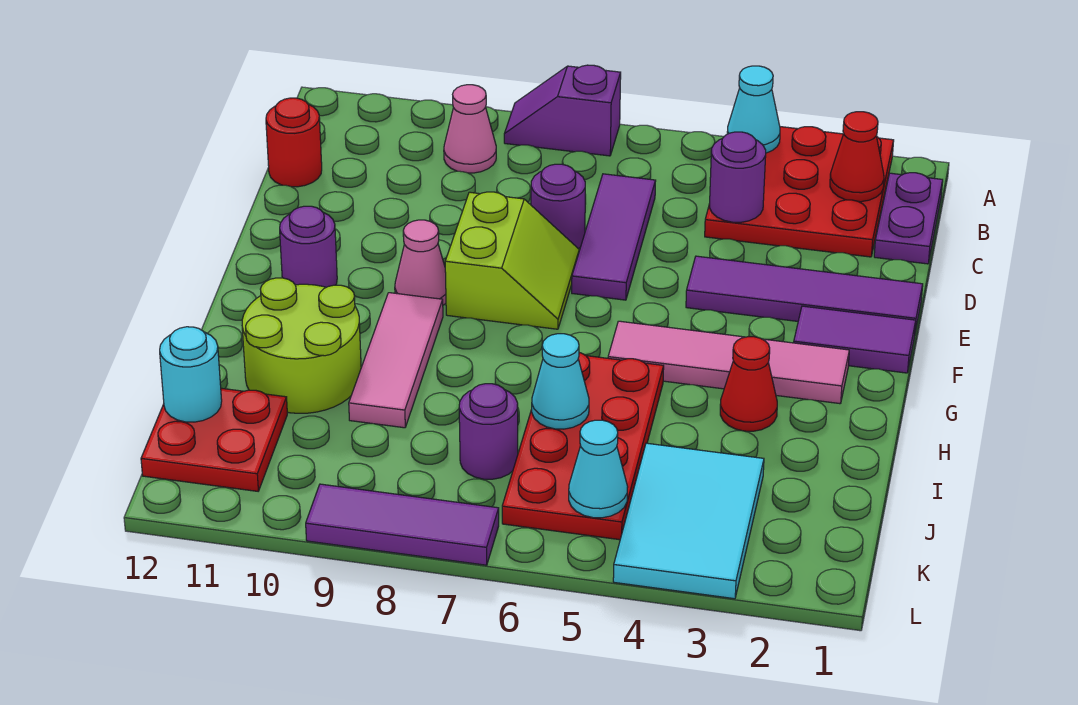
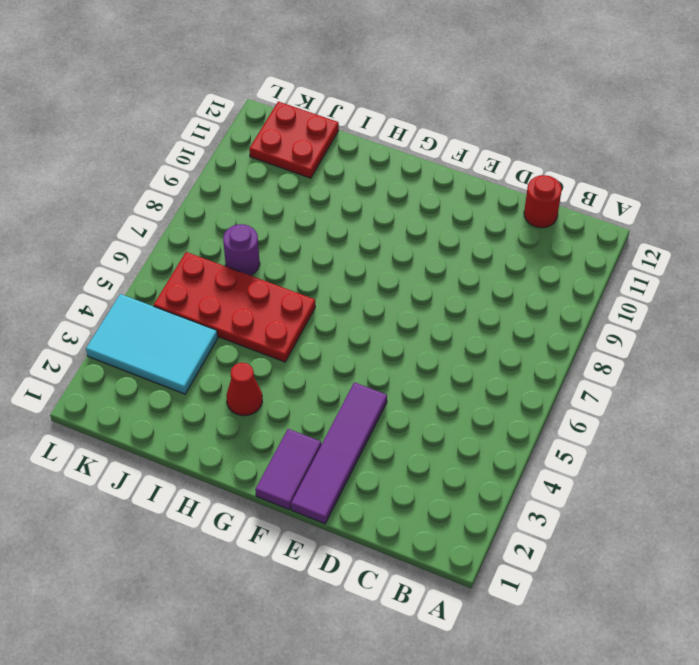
none -> red plate A2:C4 level 1
none -> purple slope A7:A8 level 1 top 7
none -> purple plate B1:C1 level 1

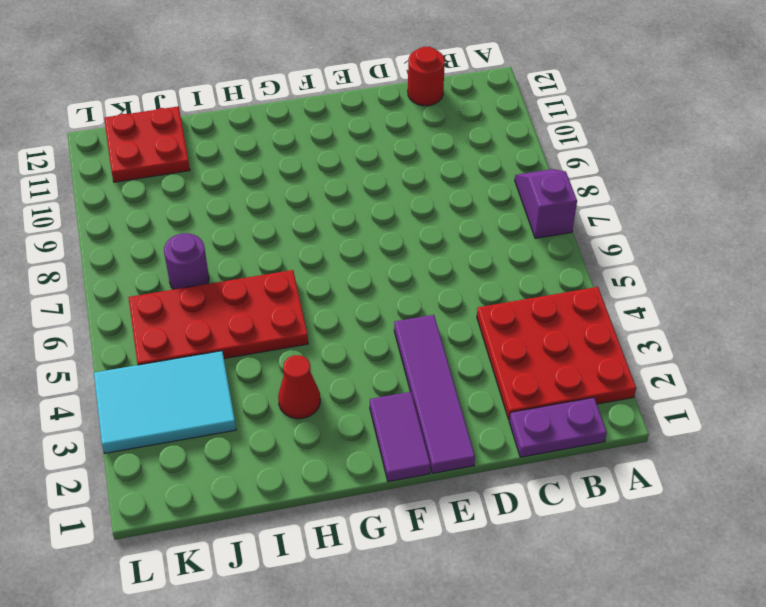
none -> pink cone B9 level 1
none -> purple tile C6:E6 level 1
none -> purple round brick D7 level 1

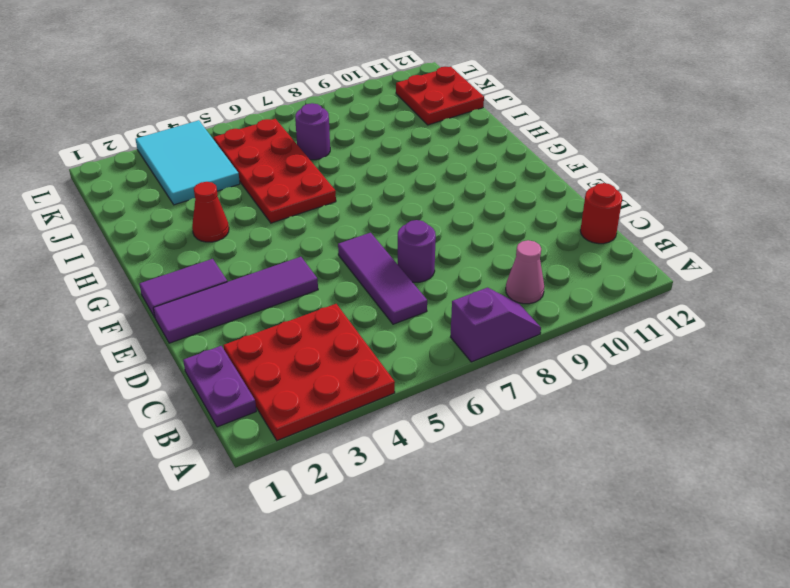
none -> lime slope E7:F8 level 1 top 8
none -> pink cone F9 level 1
none -> purple round brick F11 level 1

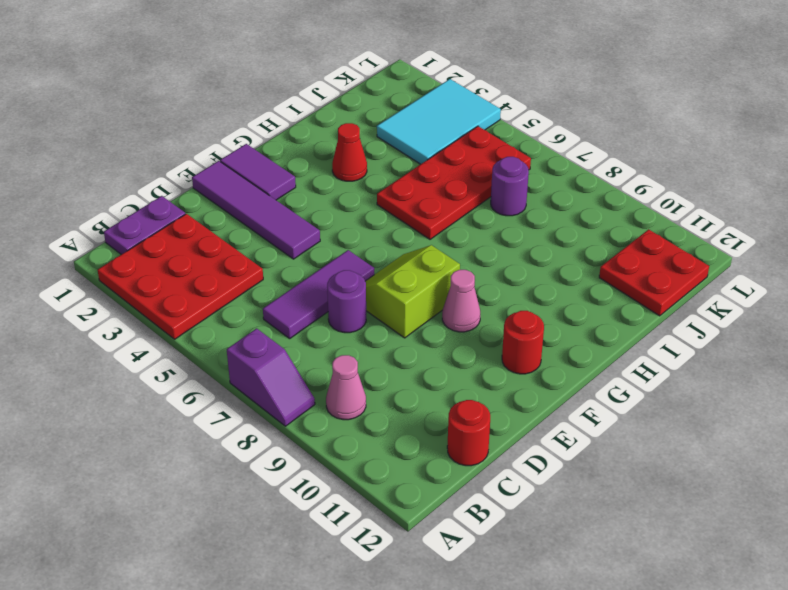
red round brick F11 level 1 -> purple round brick F11 level 1
none -> pink tile G2:G5 level 1
none -> pink tile G9:I9 level 1
none -> lime round brick H10:I11 level 1

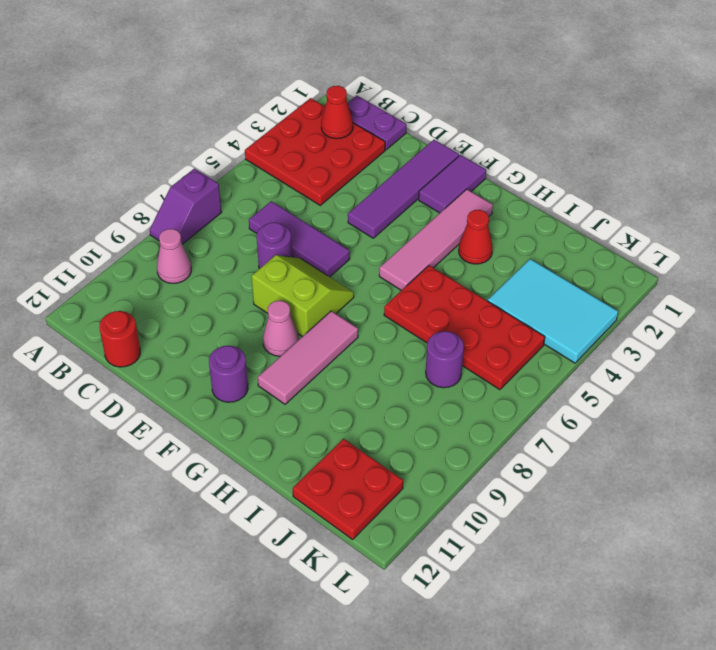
pink tile G8:G10 level 1 -> pink tile G9:I9 level 1
none -> lime round brick H10:I11 level 1
none -> purple tile L7:L9 level 1
none -> cyan cone A4 level 2

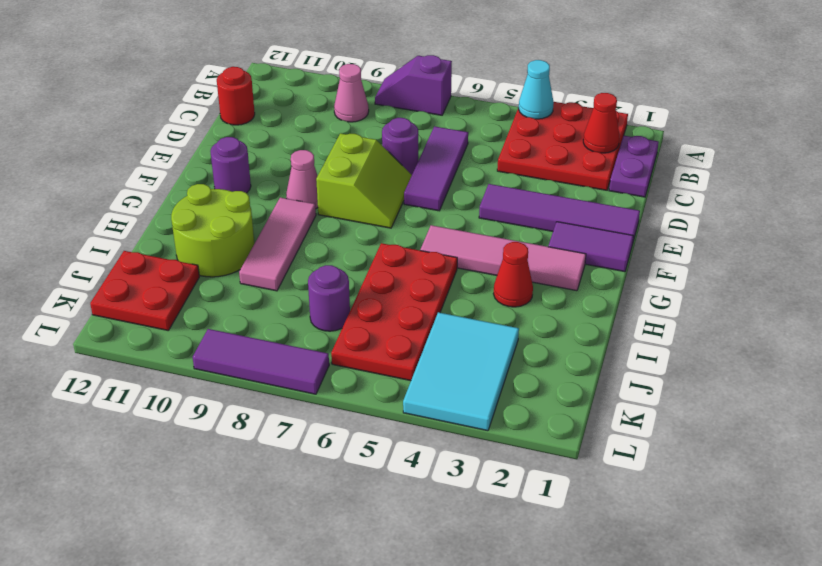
none -> purple round brick C4 level 2
none -> cyan cone I6 level 2
none -> cyan round brick J12 level 2

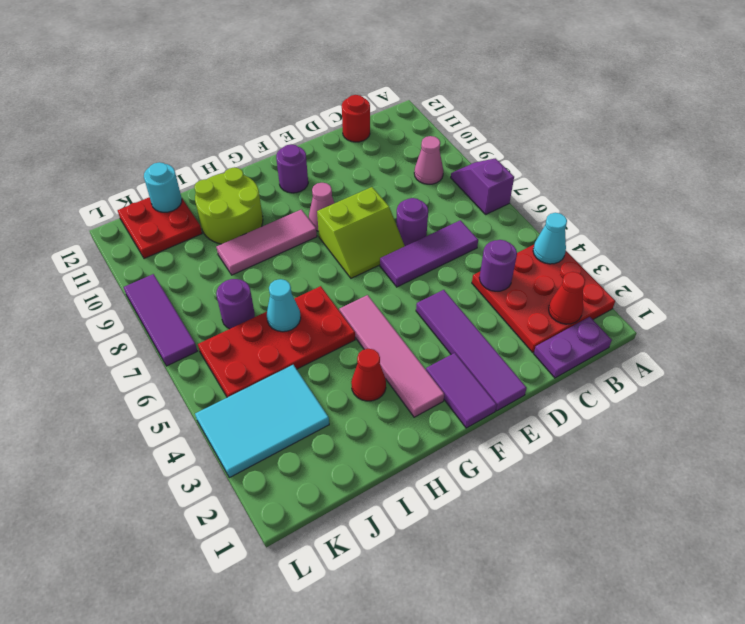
none -> cyan cone K5 level 2

